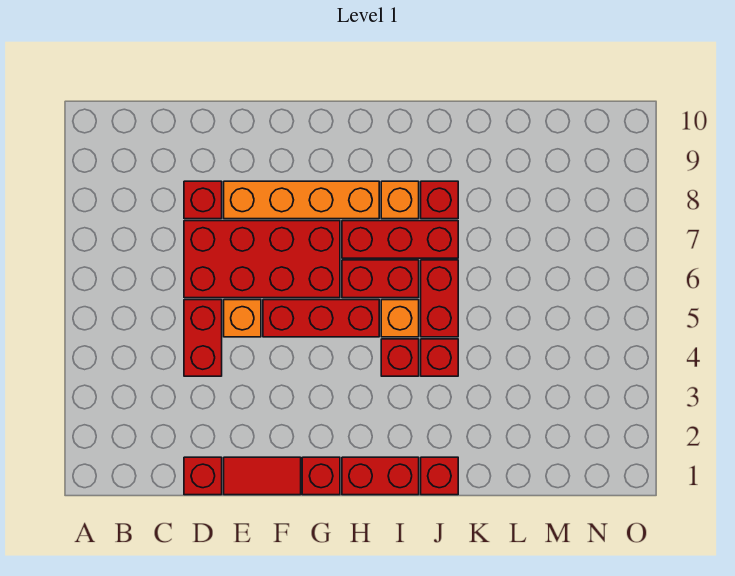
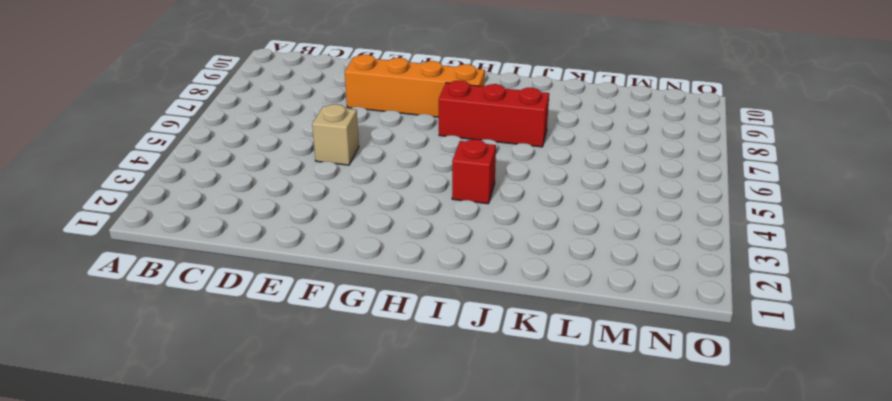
tan brick E5 level 1 -> orange brick E5 level 1
none -> red brick D1 level 1
none -> red brick D4:D5 level 1
none -> red brick D6:G7 level 1

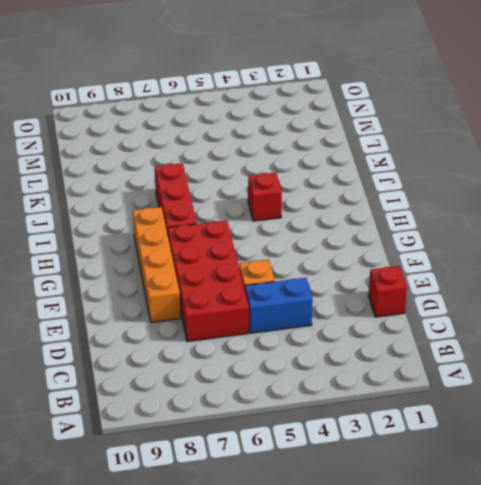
blue brick D4:D5 level 1 -> red brick D4:D5 level 1
none -> red brick D8 level 1
none -> red tile E1:F1 level 1
none -> red brick F5:H5 level 1

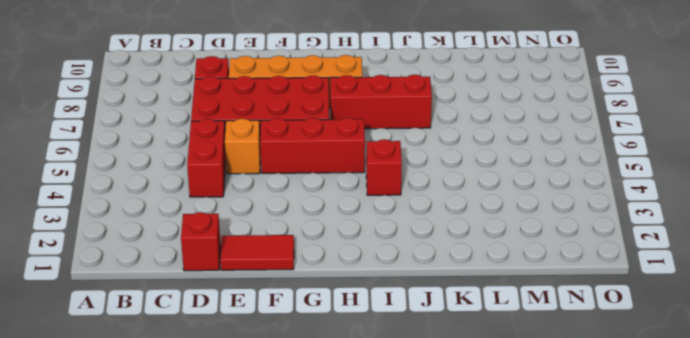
none -> red brick G1 level 1
none -> red brick H1:I1 level 1
none -> red brick H6:I6 level 1

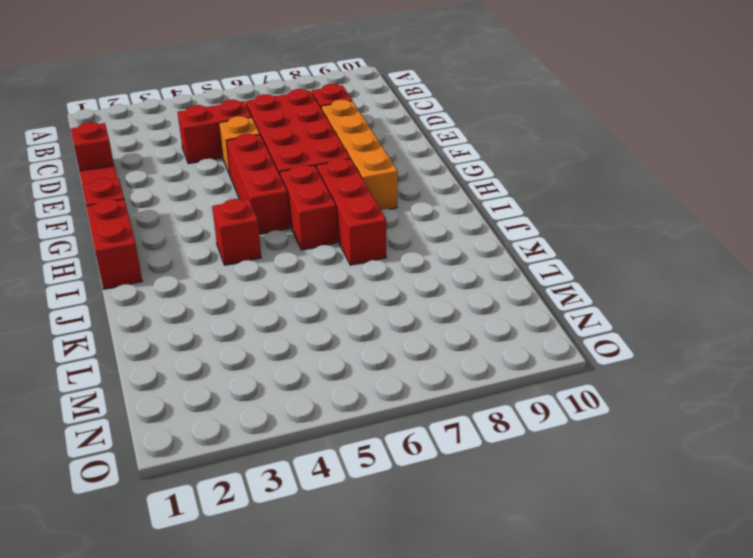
none -> orange brick I5 level 1
none -> orange brick I8 level 1
none -> red brick J1 level 1

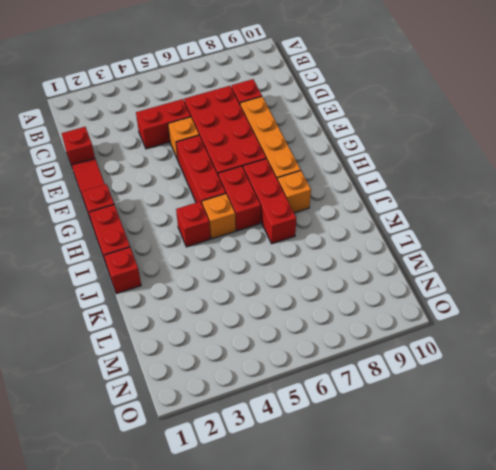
none -> red brick J4 level 1
none -> red brick J5:J6 level 1
none -> red brick J8 level 1

